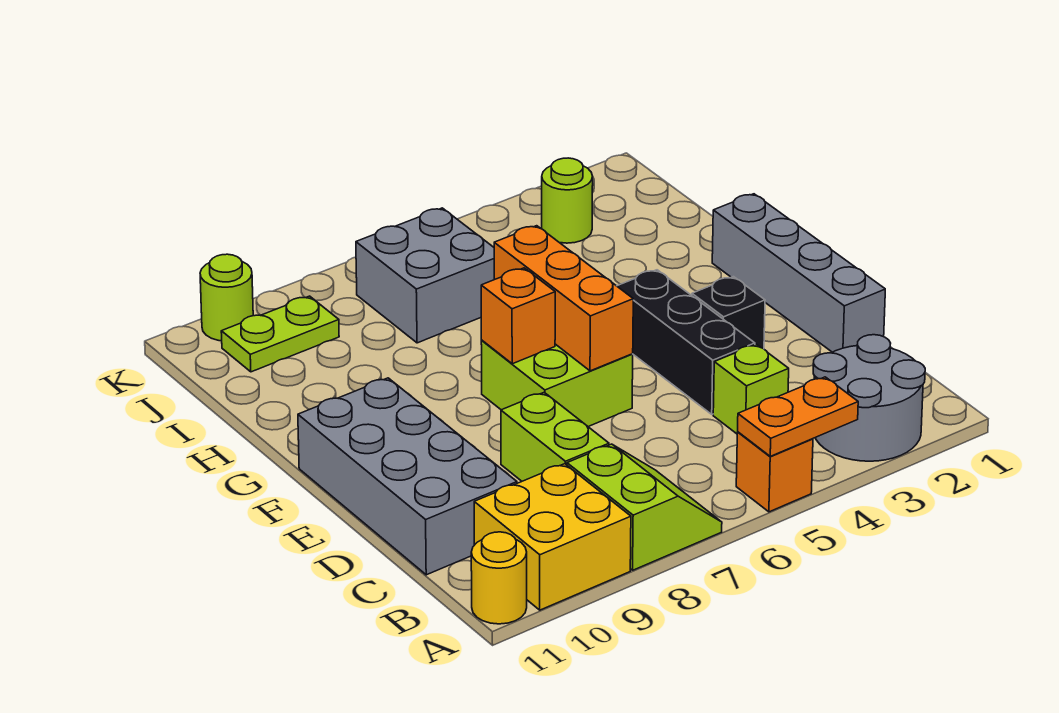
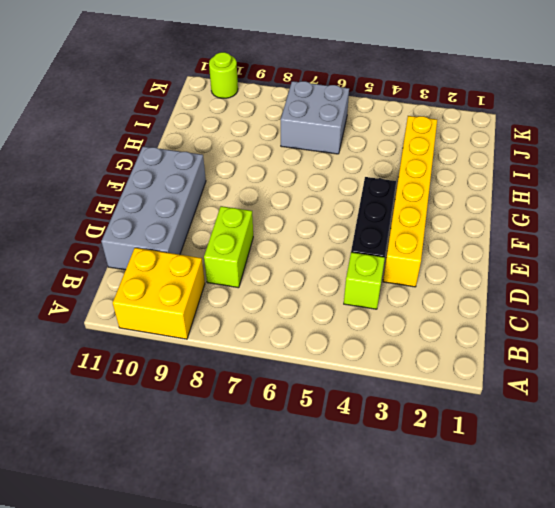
yellow brick D3:I3 level 1 -> black brick E3 level 1
none -> grey round brick A2:B3 level 1
none -> orange brick A5 level 1
none -> lime slope A7:B8 level 1 top 8

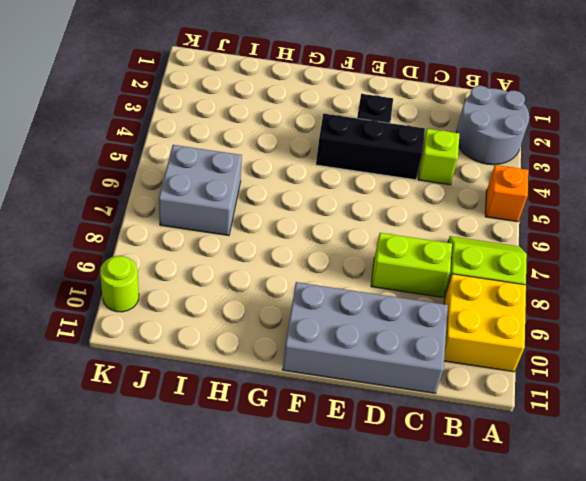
none -> yellow round brick A11 level 1
none -> grey brick D1:G1 level 1
none -> lime brick E6:F7 level 1

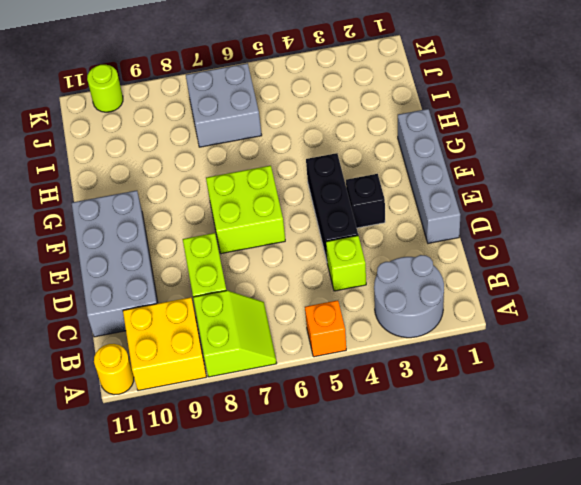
none -> lime round brick J3 level 1
none -> lime plate J9:J10 level 1
none -> orange plate A4:A5 level 2

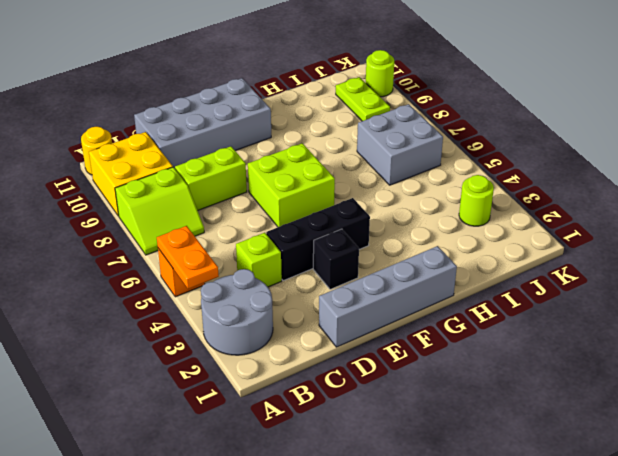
none -> orange brick E6:G6 level 2
none -> orange brick F7 level 2

